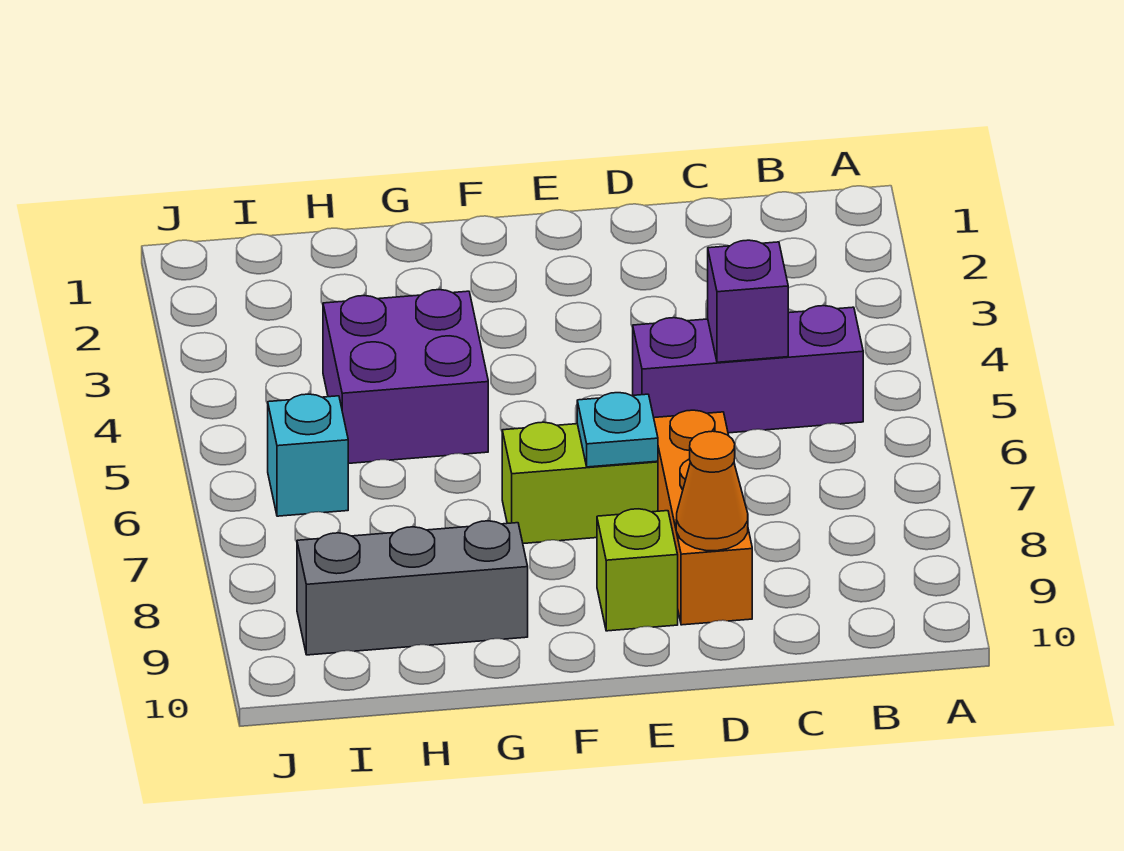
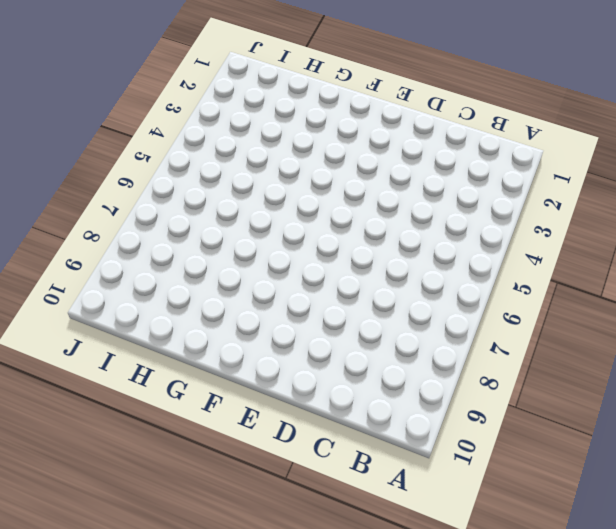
none -> purple brick B5:D5 level 1
none -> orange brick D7:D9 level 1

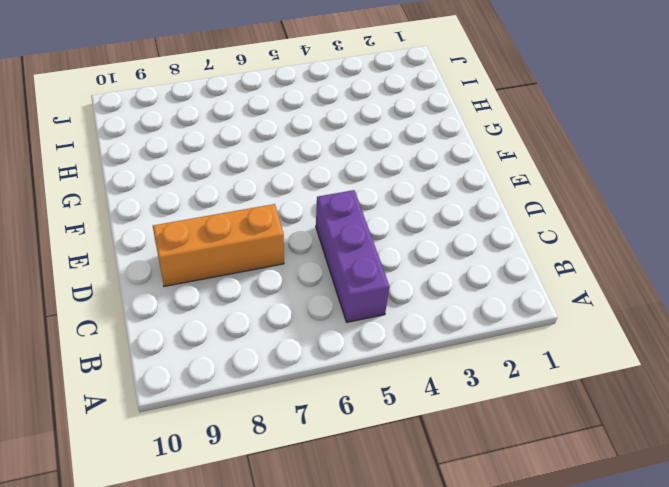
none -> lime brick E7:F7 level 1
none -> lime brick E9 level 1

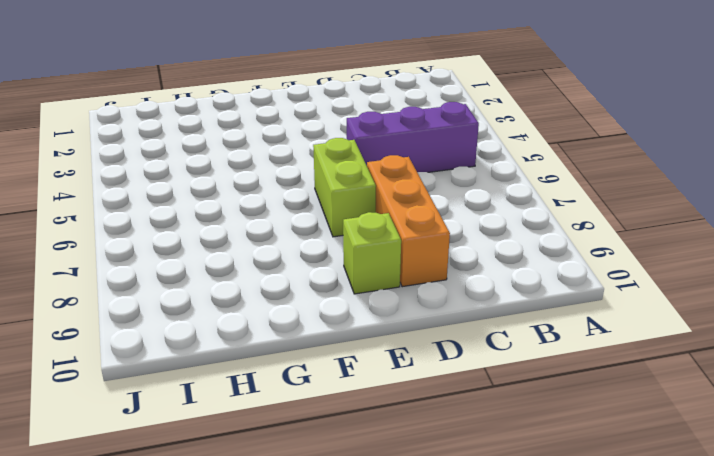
lime brick E6:E7 level 1 -> lime brick E7:F7 level 1
none -> purple brick G4:H5 level 1
none -> grey brick G9:I9 level 1

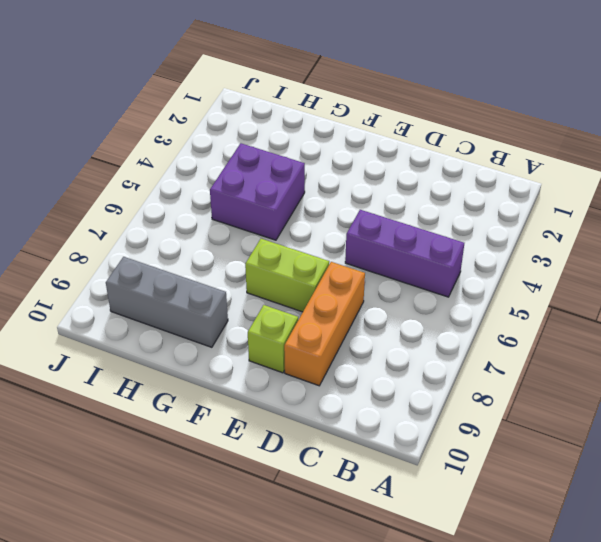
none -> cyan brick I6 level 1
none -> purple brick C5 level 2

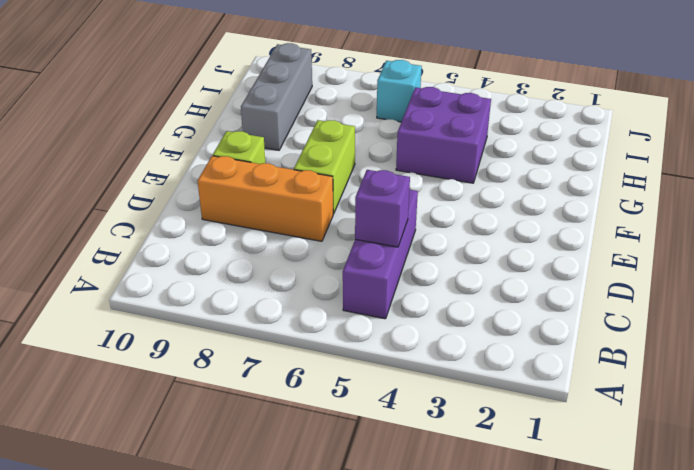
none -> orange cone D9 level 2
none -> cyan plate E7 level 2

